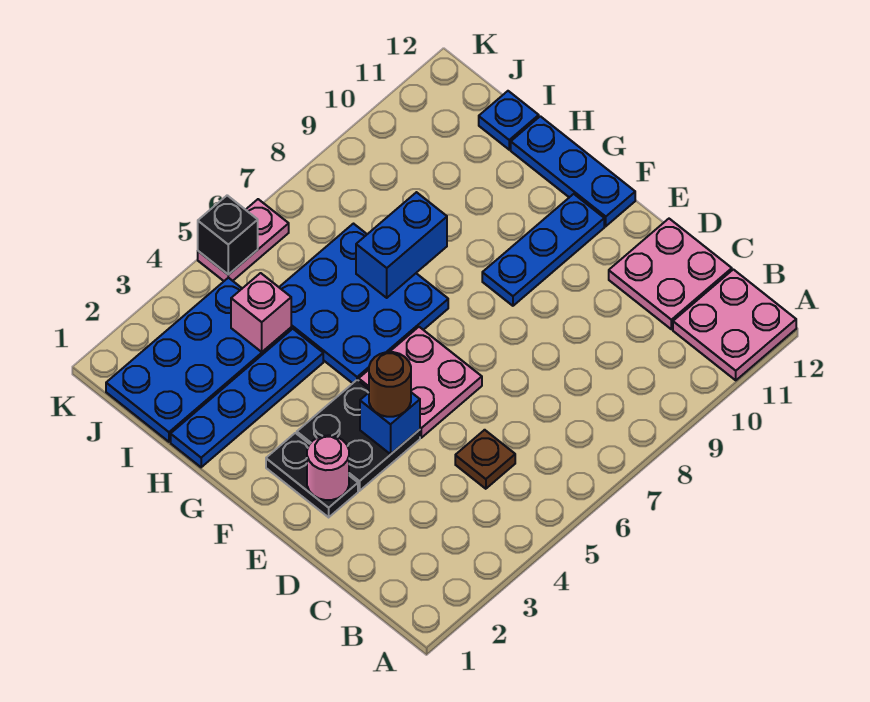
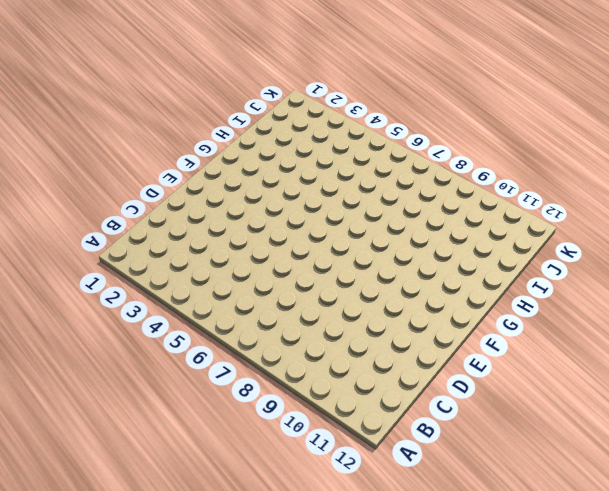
none -> pink plate A11:B12 level 1
none -> brown plate C5 level 1
none -> pink plate C11:D12 level 1

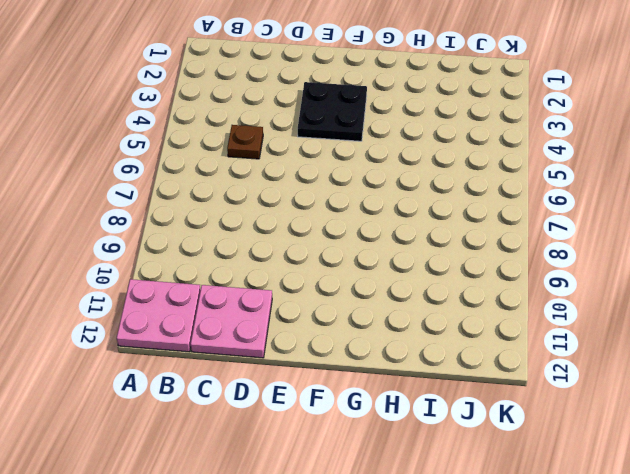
none -> black plate E2:F2 level 1
none -> pink plate E5:F6 level 1
none -> blue plate F9:F11 level 1

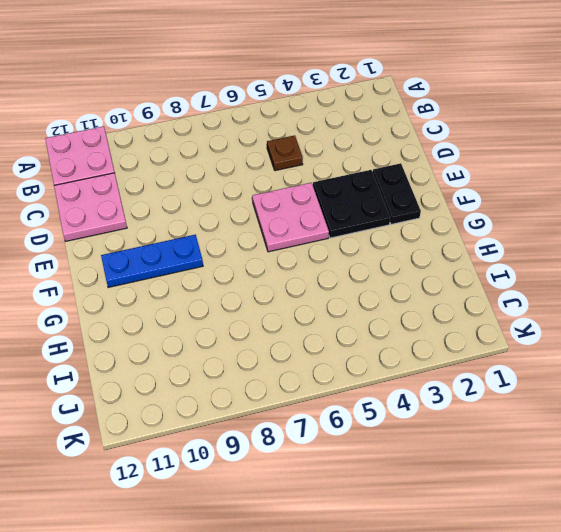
none -> blue plate F12:H12 level 1
none -> blue plate G5:I7 level 1
none -> blue plate H1:H4 level 1

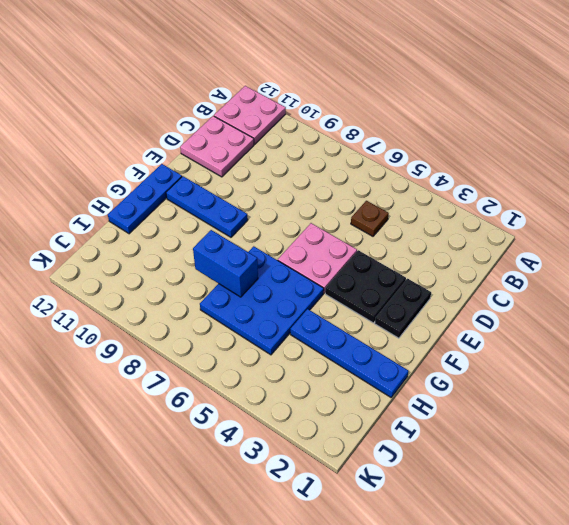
none -> blue plate I1:J4 level 1
none -> blue plate I12 level 1
none -> pink plate K5:K6 level 1

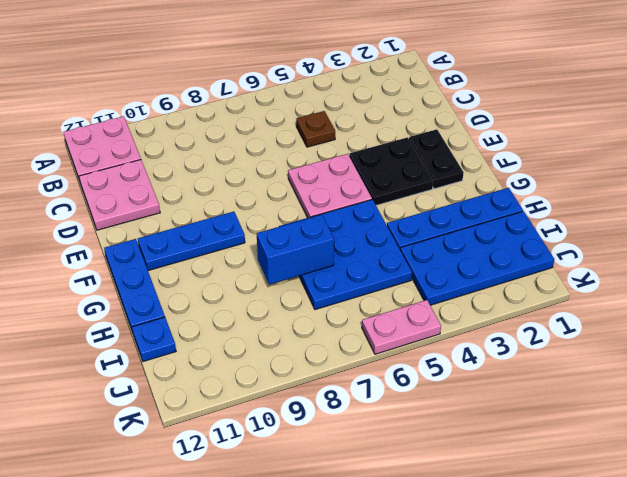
none -> pink round brick E2 level 2
none -> blue brick E4 level 2
none -> pink brick I4 level 2

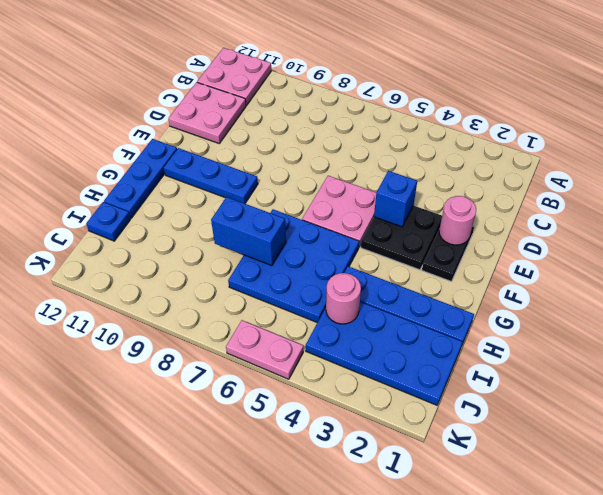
pink round brick I4 level 2 -> pink brick I4 level 2
none -> brown plate C5 level 1
none -> black brick K5 level 2
none -> brown round brick E4 level 3

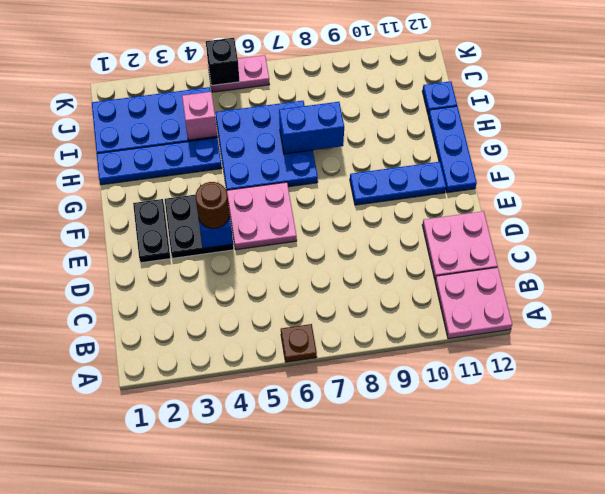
brown plate A6 level 1 -> brown plate C5 level 1
none -> pink round brick E2 level 2

